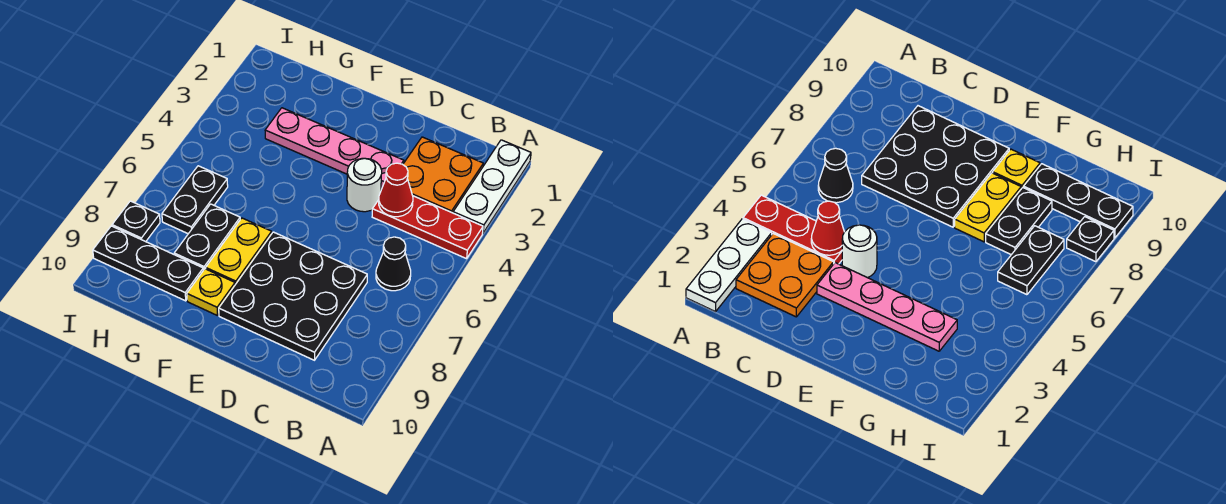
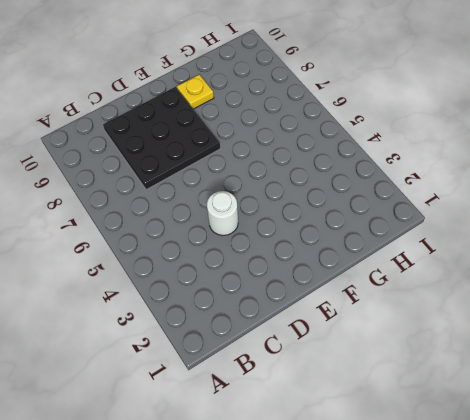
none -> white plate A1:A3 level 1
none -> red plate A4:C4 level 1
none -> orange plate B2:C3 level 1

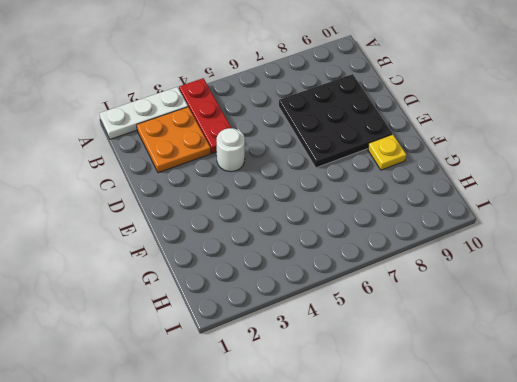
none -> black cone B6 level 1
none -> pink plate D3:G3 level 1
none -> yellow plate F7:F8 level 1

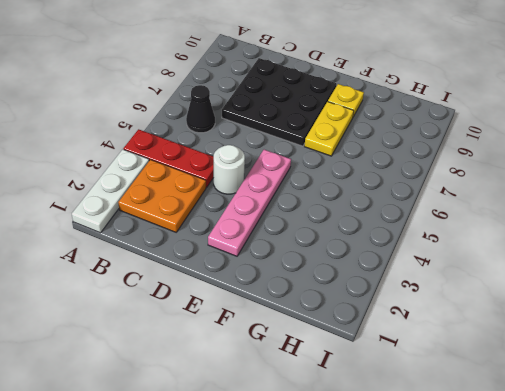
pink plate E2:E5 level 1 -> pink plate D3:G3 level 1
none -> black plate G7:G8 level 1
none -> black plate G9:I9 level 1
none -> black plate H6:H7 level 1

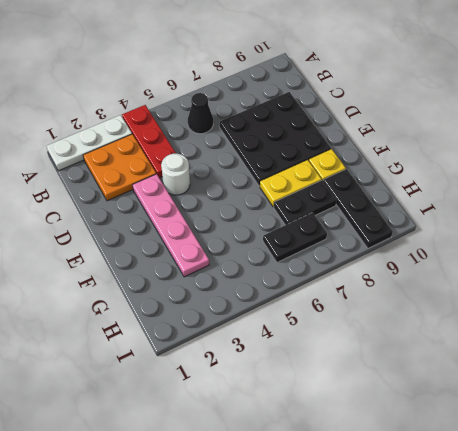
none -> black plate I8 level 1
none -> red cone C4 level 2

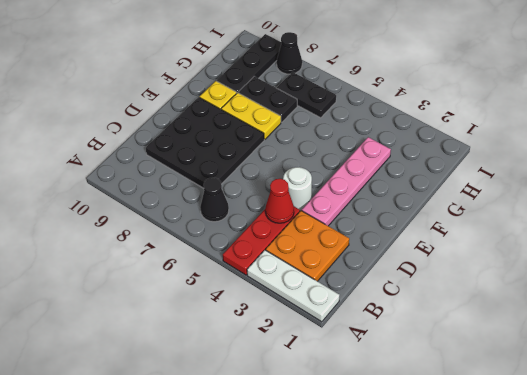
black cone I8 level 1 -> black plate I8 level 1

